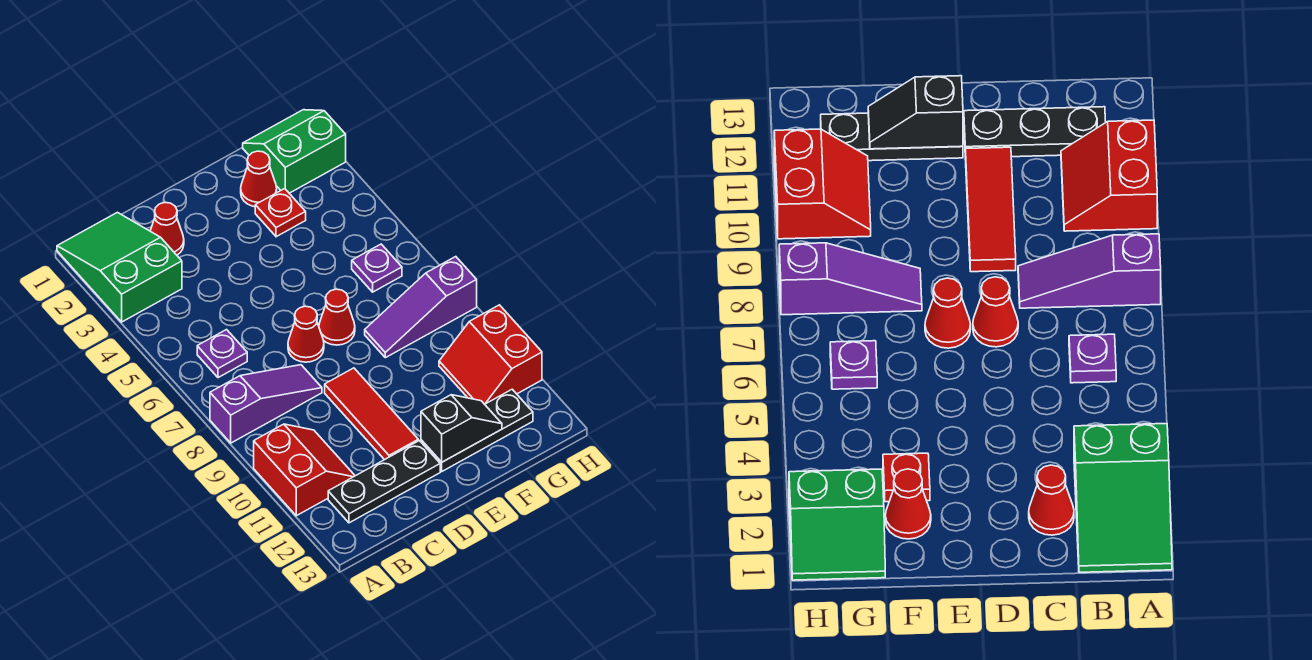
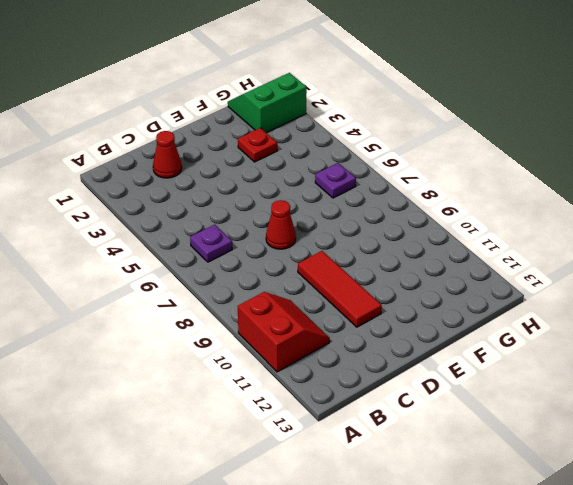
none -> green slope A1:B3 level 1 top 3
none -> purple slope A8:C8 level 1 top A
none -> black plate B12:D12 level 1

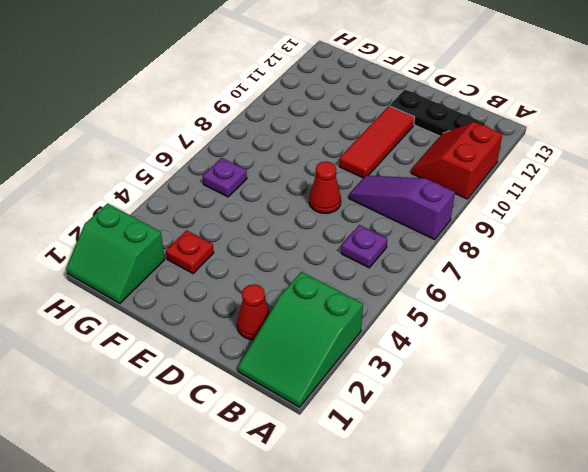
none -> red cone E7 level 1
none -> black plate E12:G12 level 1
none -> red cone F2 level 1

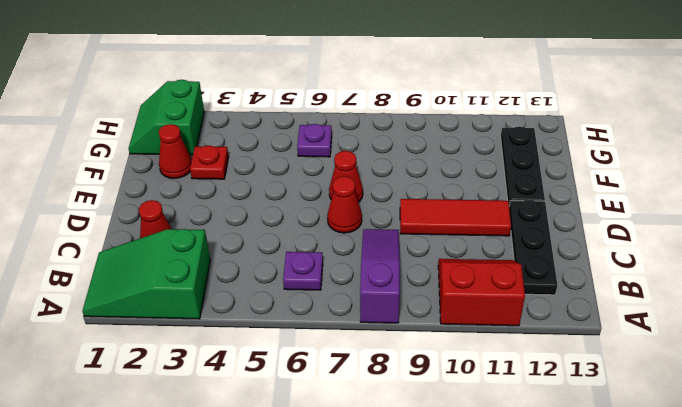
none -> purple slope F8:H8 level 1 top H
none -> red slope G10:H11 level 1 top H
none -> black slope E12:F12 level 2 top E

